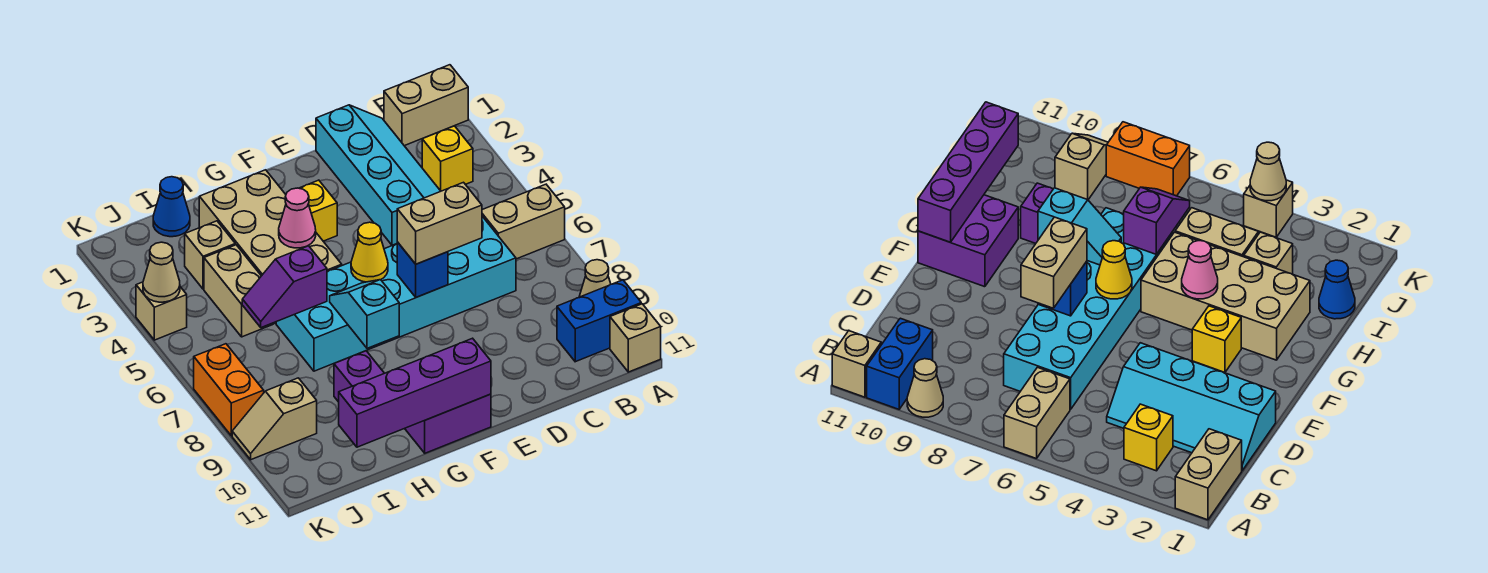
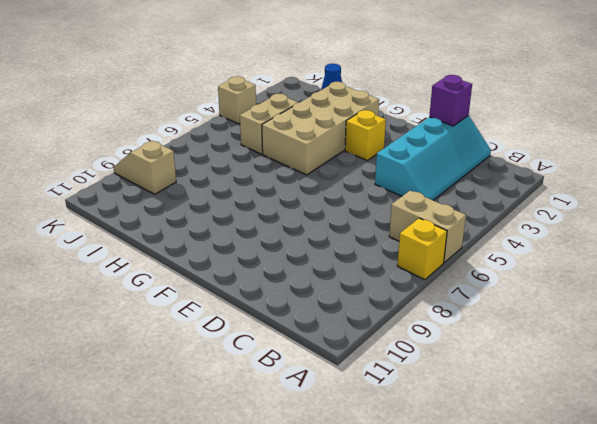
yellow brick A7 level 1 -> yellow brick B3 level 1
purple brick D1 level 2 -> purple brick H9 level 1
none -> tan brick A1:B1 level 1
none -> tan cone A9 level 1
none -> blue brick A10:B10 level 1

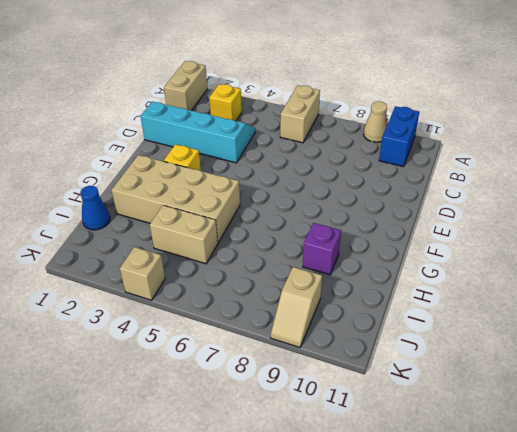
none -> tan brick A11 level 1
none -> cyan brick C6:H7 level 1
none -> purple brick F10:G11 level 1

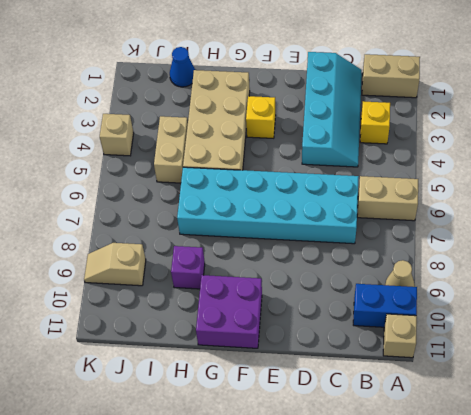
none -> tan brick I3 level 1
none -> orange brick K7:K8 level 1
none -> blue brick E7 level 2

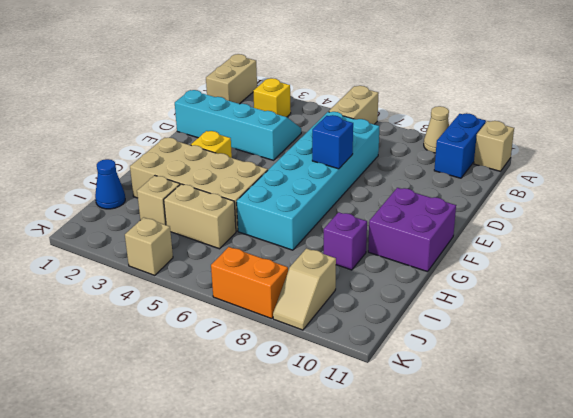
none -> yellow cone F6 level 2
none -> purple brick F11:I11 level 2
none -> pink cone G4 level 2

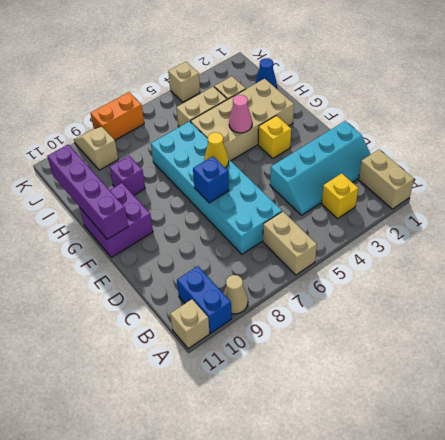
none -> cyan slope G7:G8 level 2 top 8
none -> purple slope H6:I6 level 2 top H
none -> tan cone K4 level 2

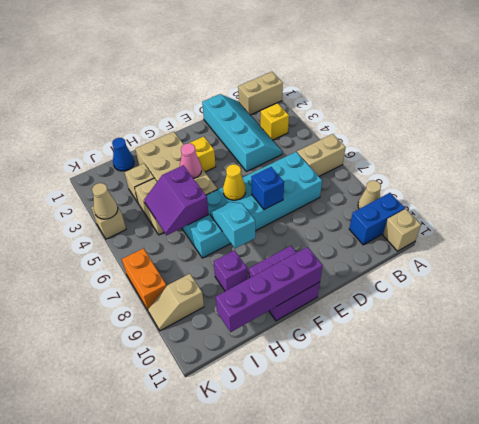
purple slope H5:I6 level 2 top H -> purple slope H6:I6 level 2 top H
none -> tan brick D7:E7 level 3

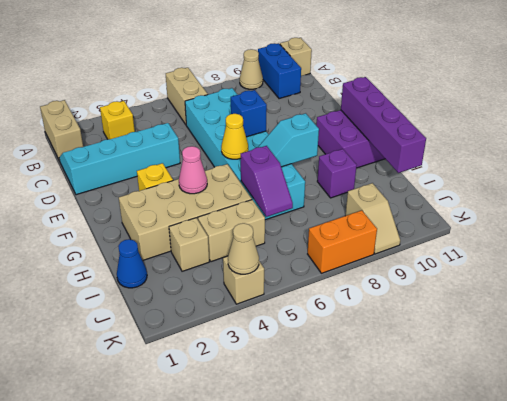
none -> tan brick D7:E7 level 3

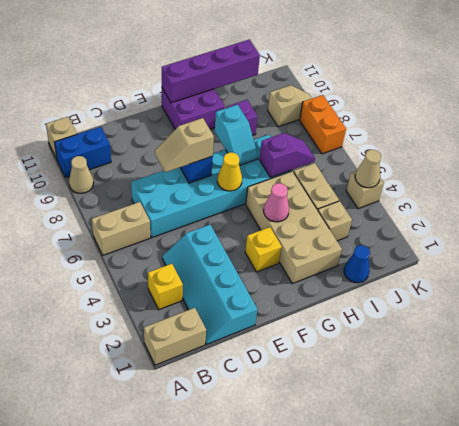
tan slope D7:E7 level 3 top E -> tan brick D7:E7 level 3

